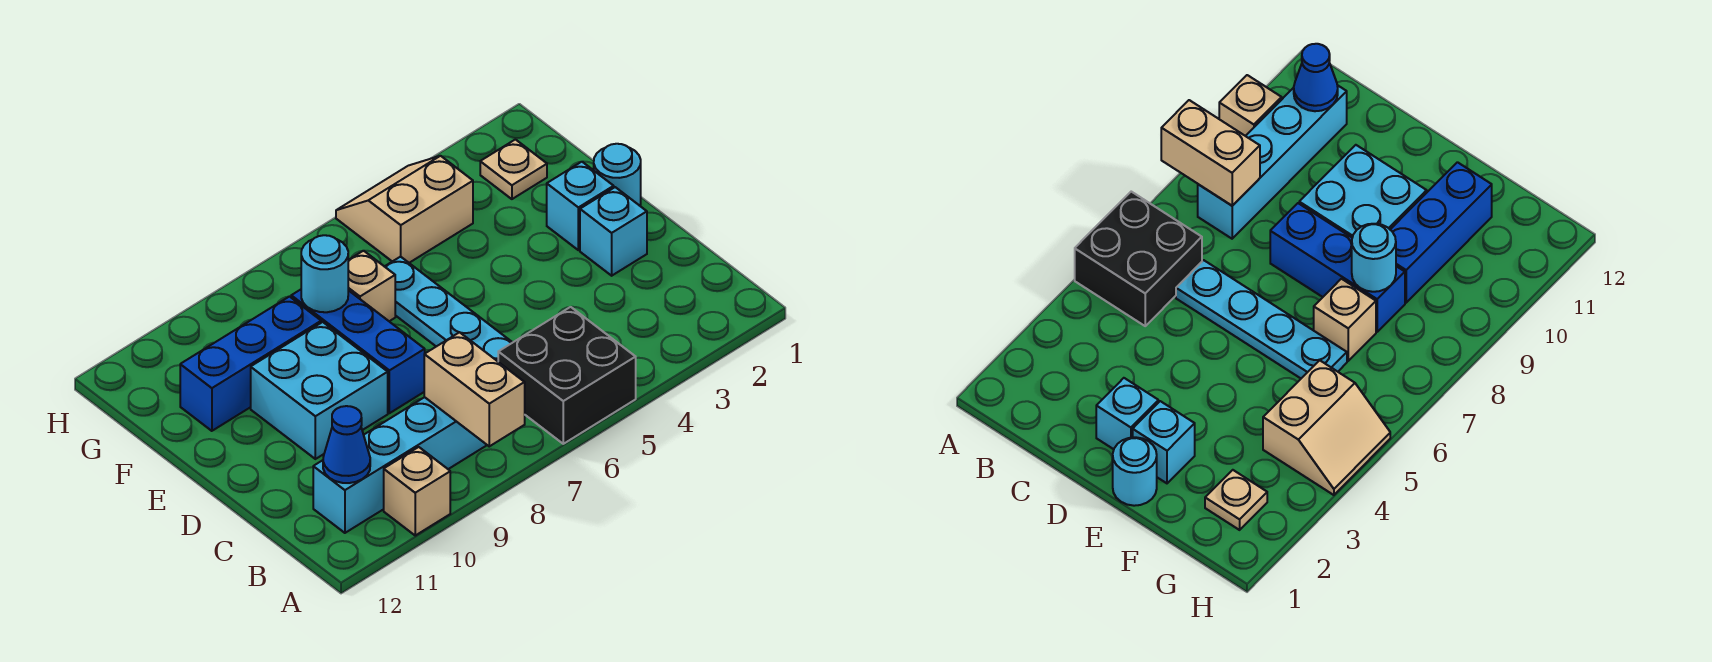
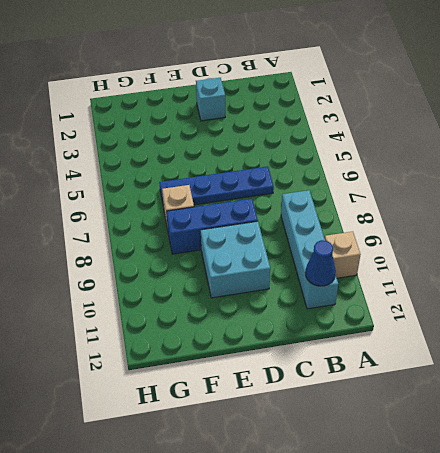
blue plate C6:F6 level 1 -> cyan plate C6:F6 level 1
none -> black brick A5:B6 level 1
none -> cyan round brick E1 level 1
none -> cyan brick E2 level 1

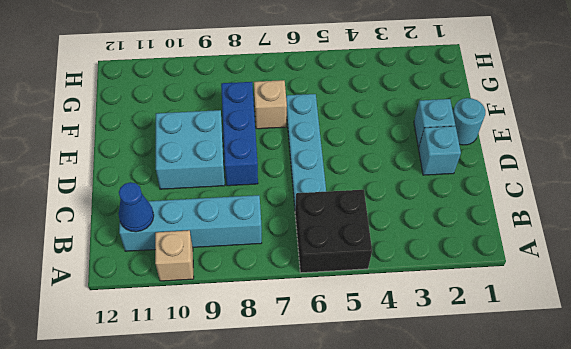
none -> blue brick F9:F11 level 1
none -> tan plate G2 level 1
none -> tan slope G4:H5 level 1 top G

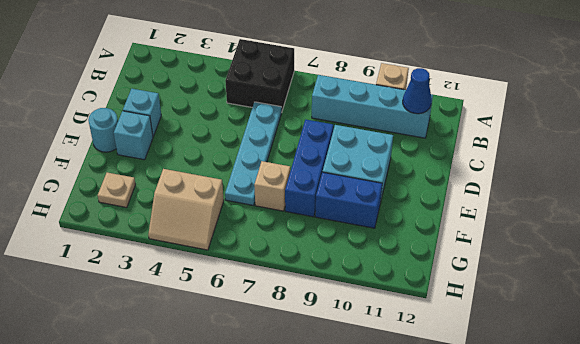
blue brick F9:F10 level 1 -> blue brick F9:F11 level 1
none -> tan brick A8:B8 level 2
none -> cyan round brick F8 level 2

